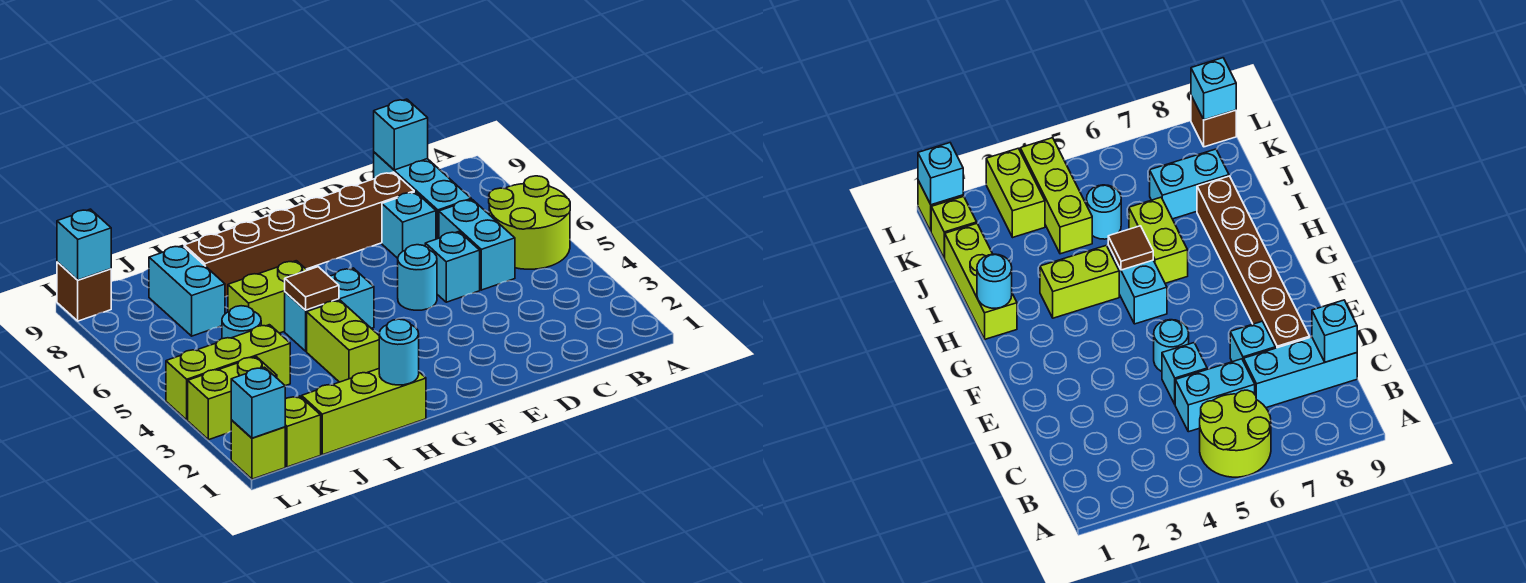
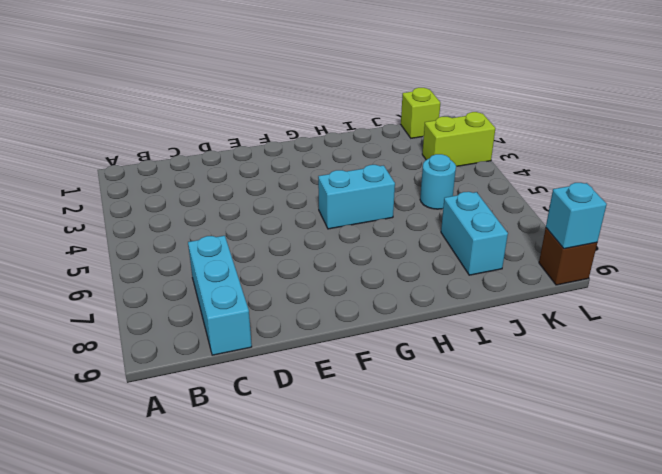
none -> lime round brick A5:B6 level 1
none -> cyan brick C5:C6 level 1
none -> cyan brick D5 level 1

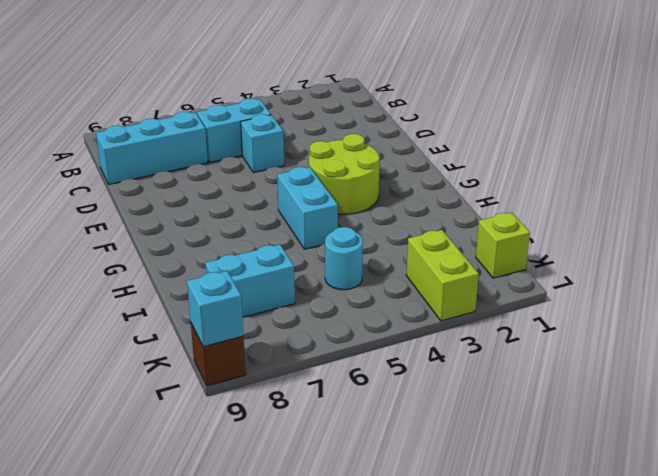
lime round brick F3:G4 level 1 -> lime round brick A5:B6 level 1
none -> cyan brick D7 level 1
none -> brown brick D8:I8 level 1
none -> cyan round brick E5 level 1

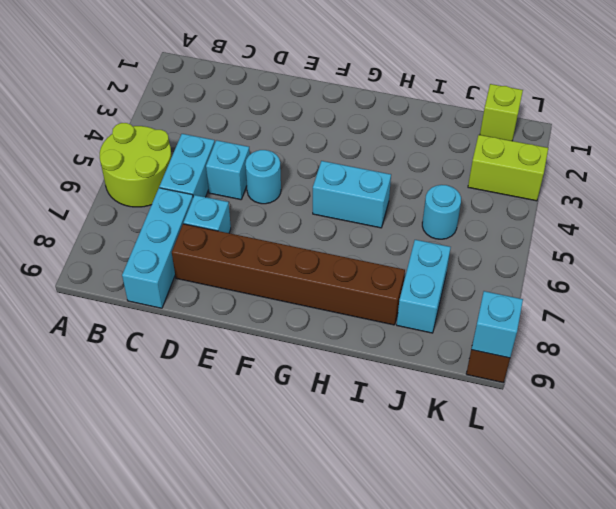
none -> lime brick H1:J1 level 1
none -> lime brick H3:H4 level 1
none -> lime brick H6:I6 level 1

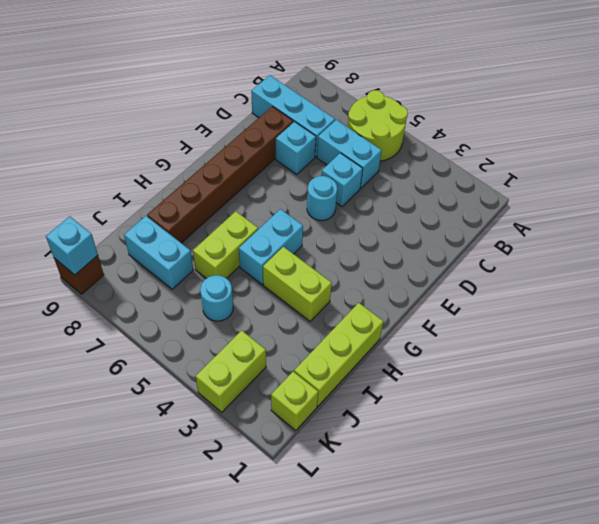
none -> lime brick J4:L4 level 1
none -> lime brick L1 level 1
none -> cyan brick C9 level 2

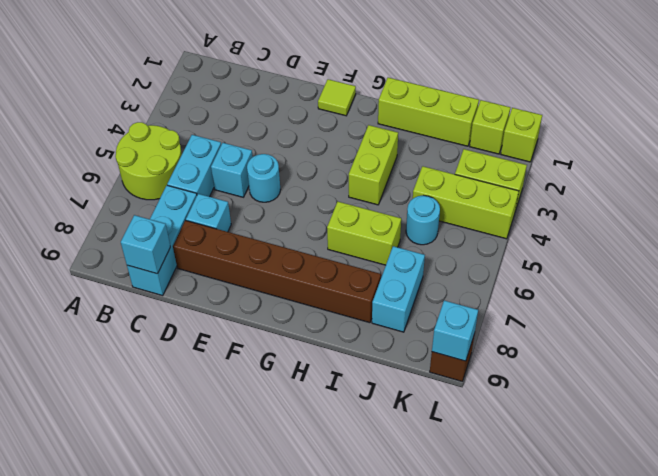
lime tile F1 level 1 -> none
none -> cyan brick G5:H5 level 1
none -> cyan round brick H1 level 2
none -> brown tile H5 level 2

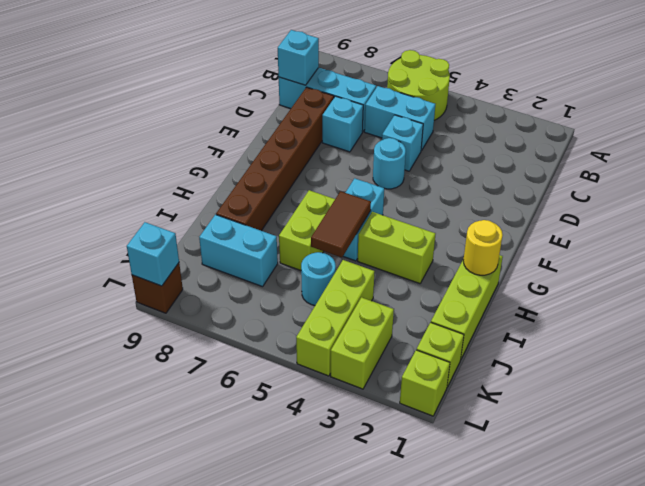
yellow round brick H1 level 2 -> cyan round brick H1 level 2
brown tile H5:I5 level 2 -> brown tile H5 level 2
none -> cyan brick L1 level 2

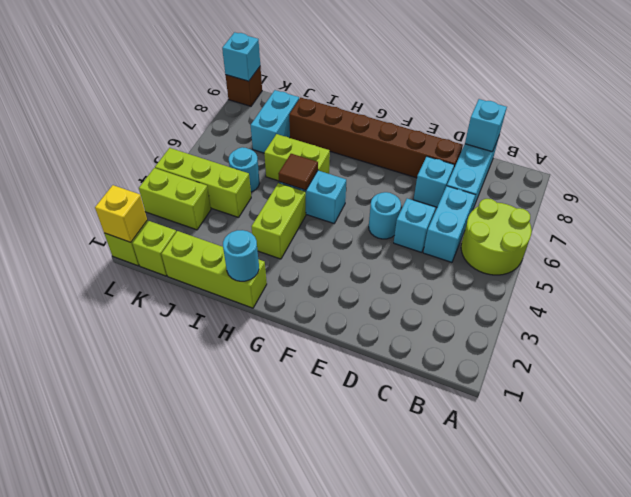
yellow brick L1 level 2 -> cyan brick L1 level 2

